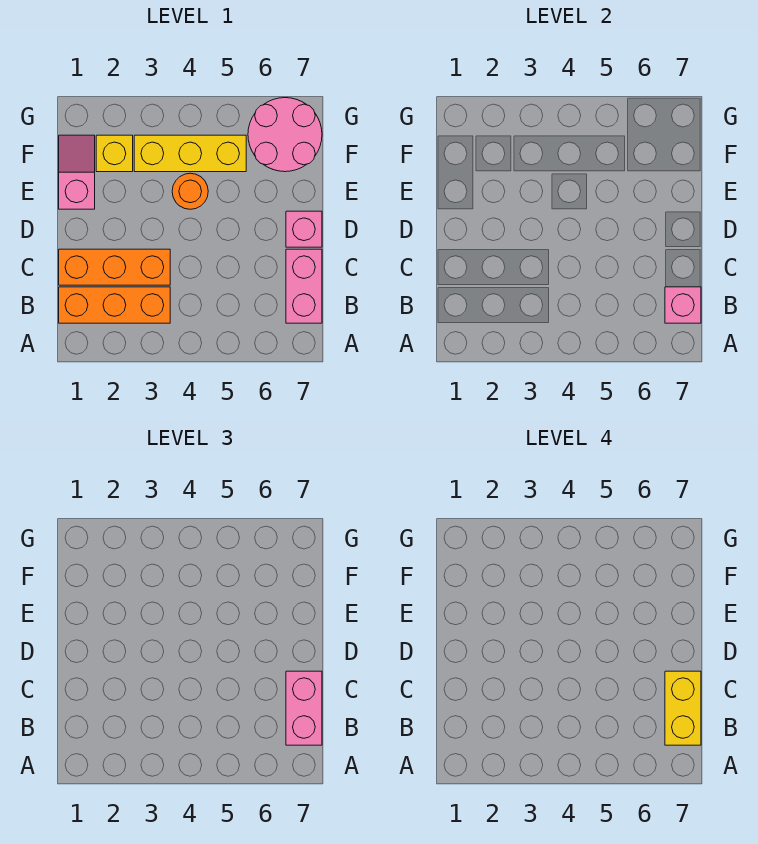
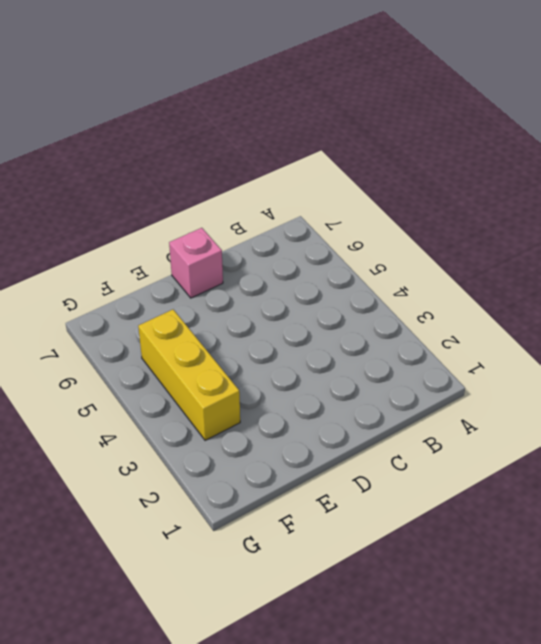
none -> orange brick B1:B3 level 1
none -> pink brick B7:C7 level 1
none -> orange brick C1:C3 level 1

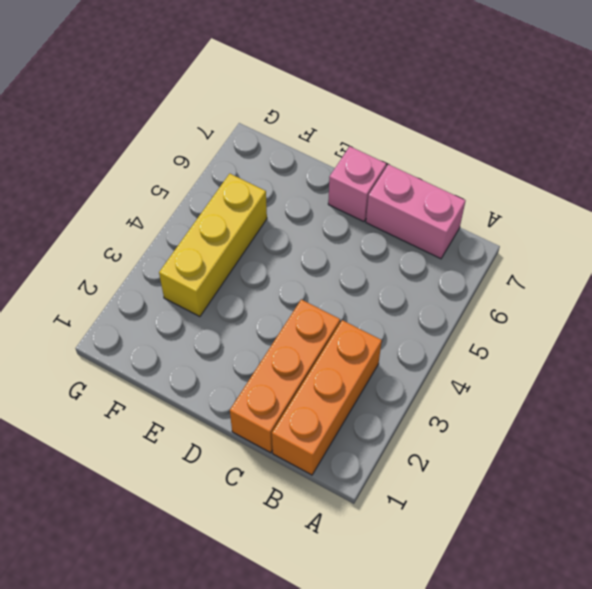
none -> pink slope E1:F1 level 1 top E
none -> orange round brick E4 level 1
none -> yellow brick F2 level 1

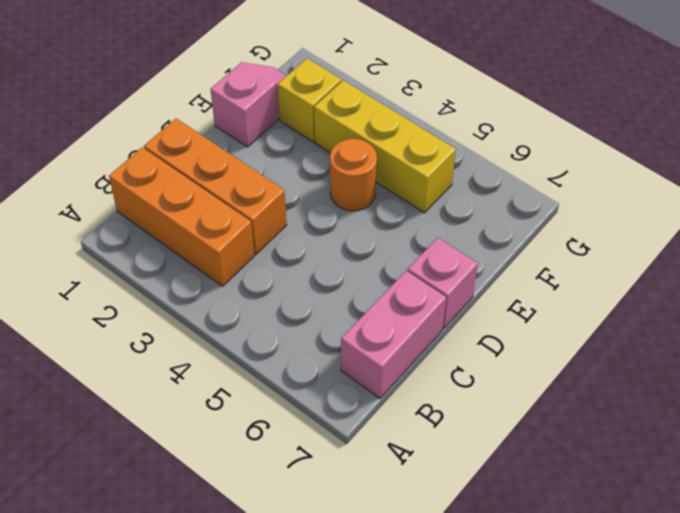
none -> pink round brick F6:G7 level 1
none -> pink brick B7 level 2
none -> pink brick B7:C7 level 3

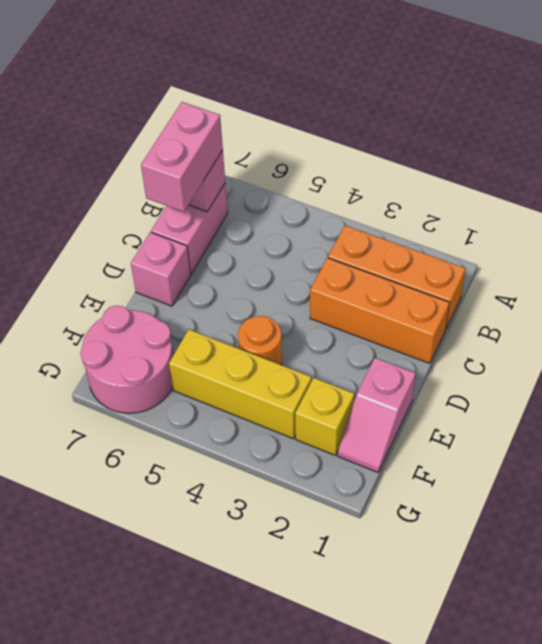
none -> yellow brick B7:C7 level 4

